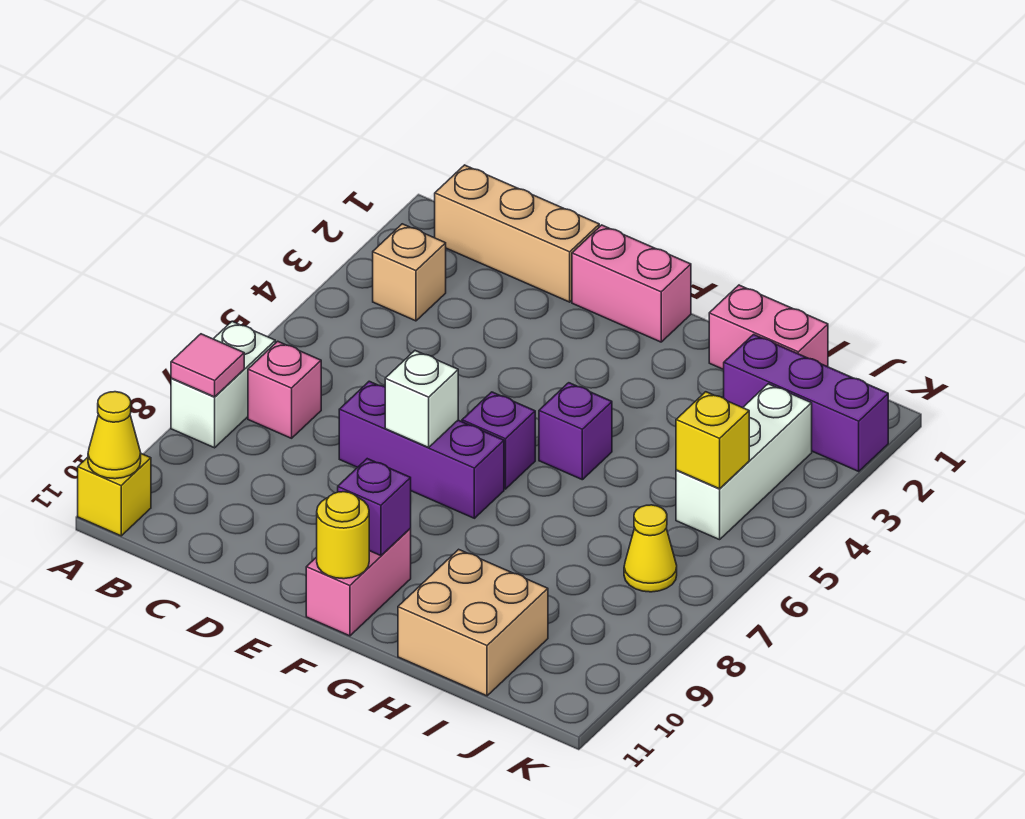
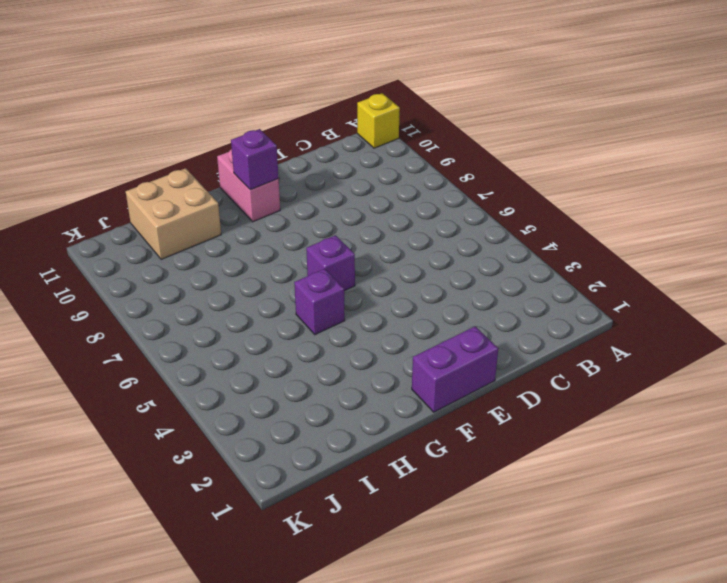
purple brick E1:F1 level 1 -> pink brick E1:F1 level 1
none -> white brick A7:A8 level 1
none -> tan brick B1:D1 level 1
none -> tan brick B3 level 1

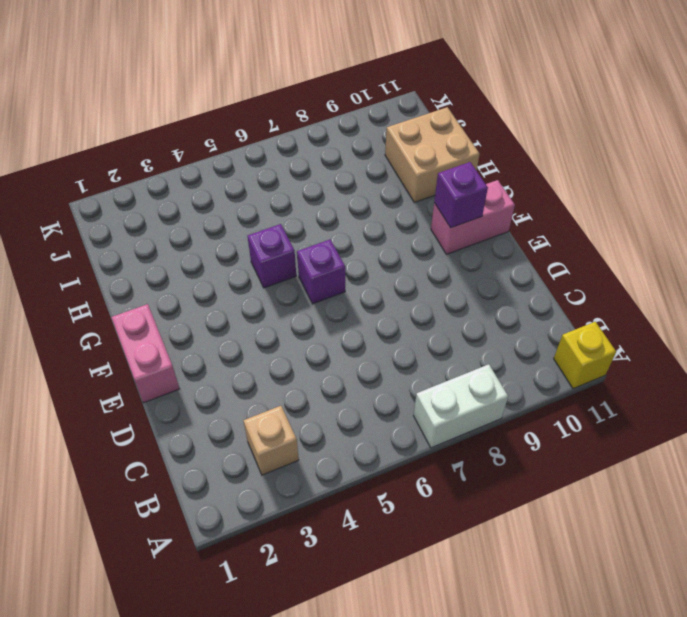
none -> tan brick B1:D1 level 1
none -> pink brick B7 level 1
none -> purple brick D7:F7 level 1

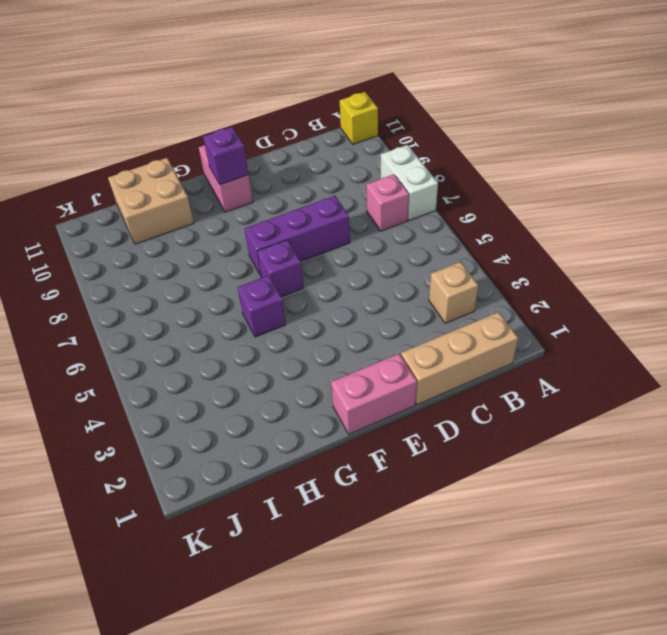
none -> pink brick H1:I1 level 1
none -> purple brick I2:K2 level 1
none -> white brick J3:J5 level 1

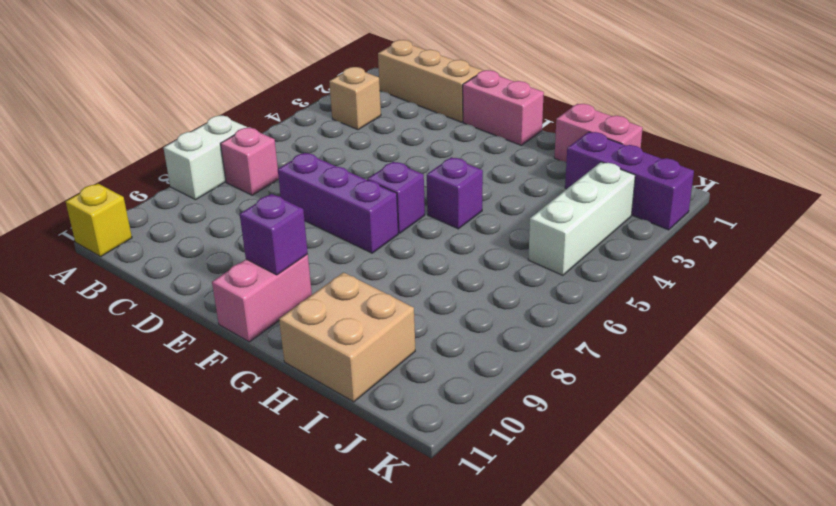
none -> yellow cone J7 level 1
none -> pink tile A8 level 2
none -> yellow cone A11 level 2

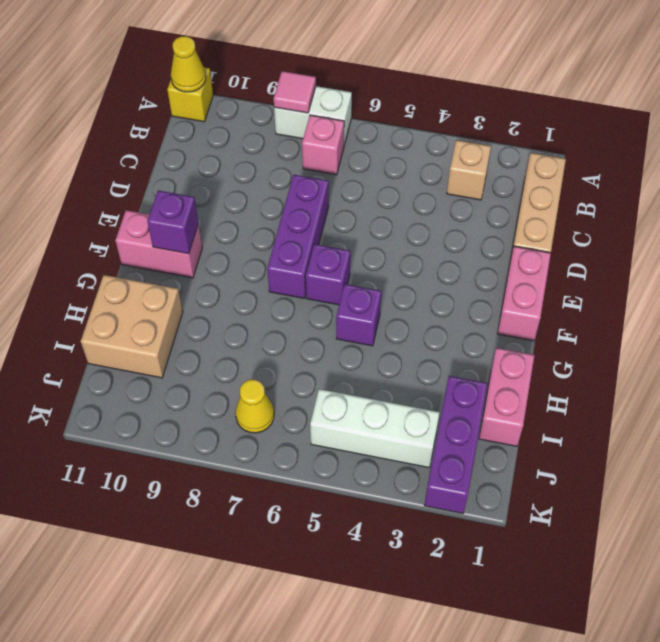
none -> white brick E7 level 2
none -> yellow round brick F11 level 2
none -> yellow brick J5 level 2

